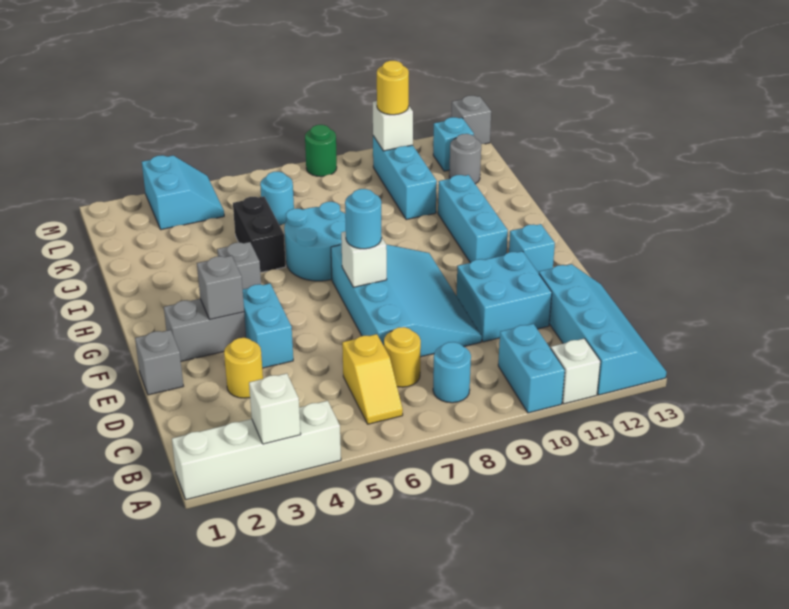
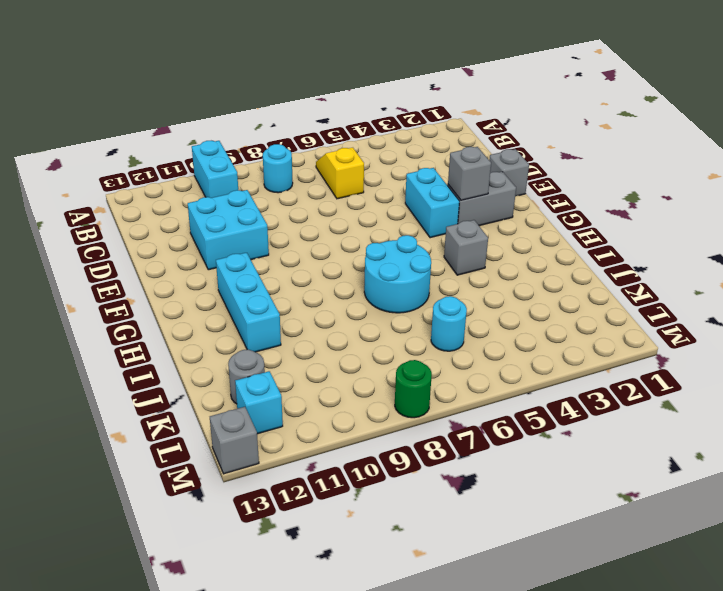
none -> white brick A1:A4 level 1
none -> white brick A11 level 1
none -> cyan slope A12:D13 level 1 top 12
none -> yellow round brick C7 level 1

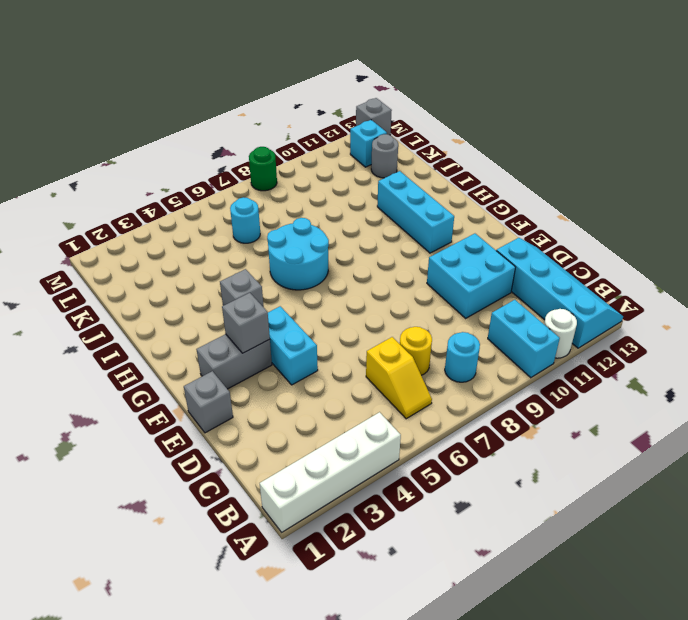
white round brick A11 level 1 -> white brick A11 level 1
none -> yellow round brick D3 level 1
none -> cyan slope D7:G9 level 1 top 7
none -> cyan brick F12 level 1
none -> black brick I5:J5 level 1

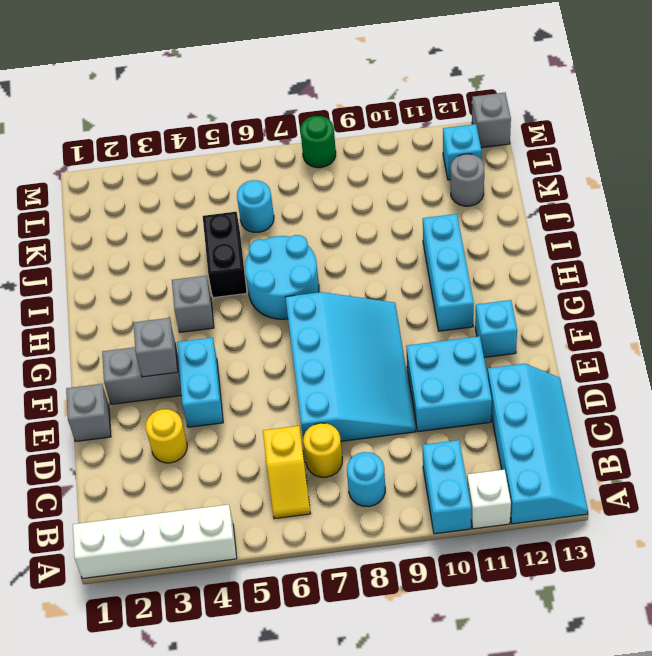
none -> cyan brick J10:L10 level 1
none -> cyan slope L3:M4 level 1 top 3
none -> white brick A3 level 2
none -> white brick F7 level 2

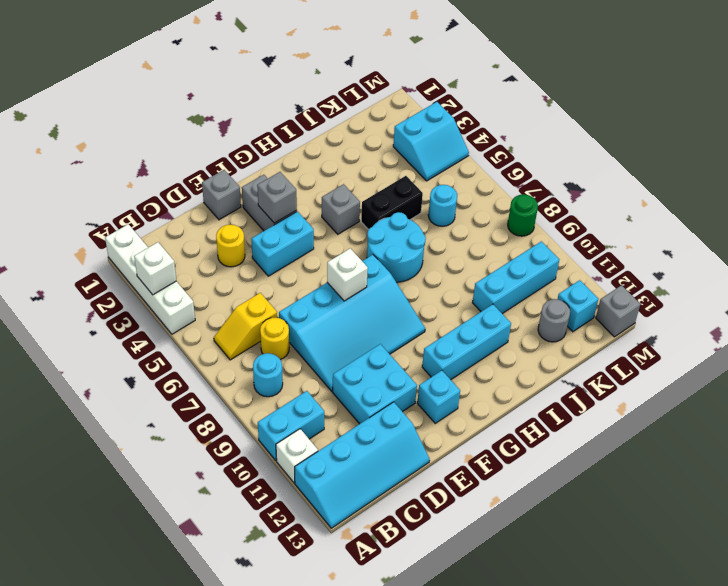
none -> white brick L10 level 2
none -> cyan round brick F7 level 3
none -> yellow round brick L10 level 3

